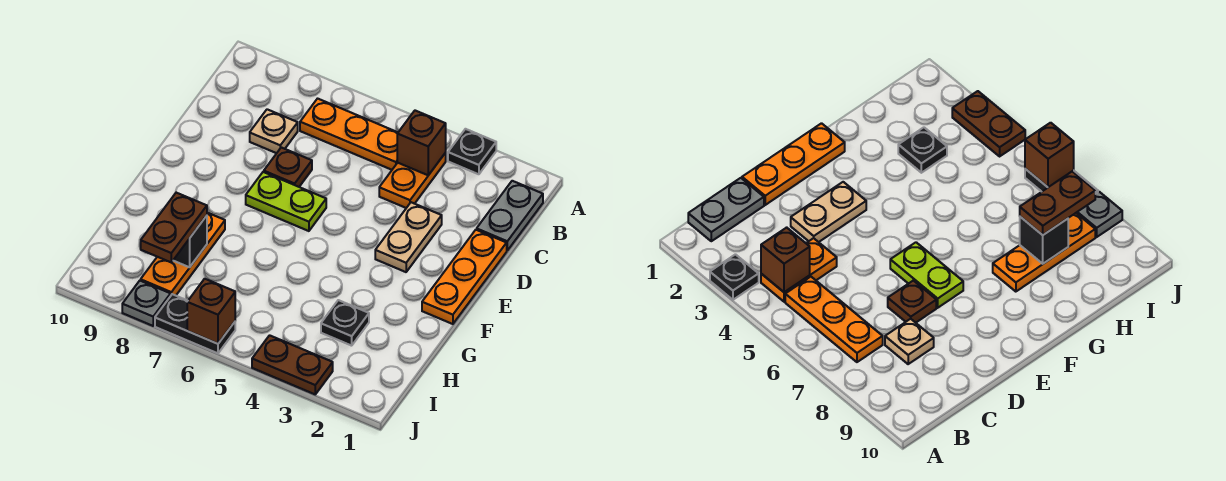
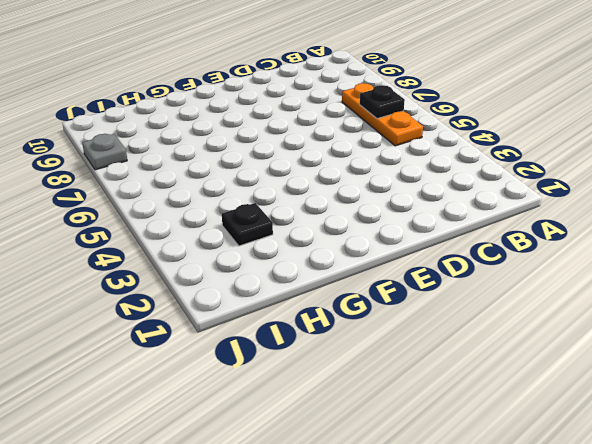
black plate B6 level 2 -> black plate A3 level 1
none -> grey plate B1:C1 level 1
none -> orange plate B4:C4 level 1
none -> tan plate C8 level 1

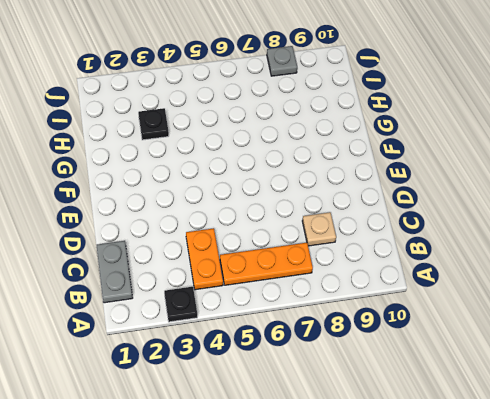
none -> orange plate D1:F1 level 1
none -> tan plate D3:E3 level 1
none -> brown plate D7 level 1

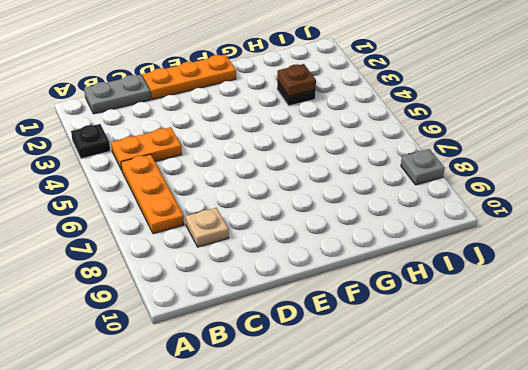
brown plate H3 level 2 -> brown plate D7 level 1
none -> tan plate D3:E3 level 1
none -> lime plate E6:E7 level 1
none -> orange plate G8:I8 level 1

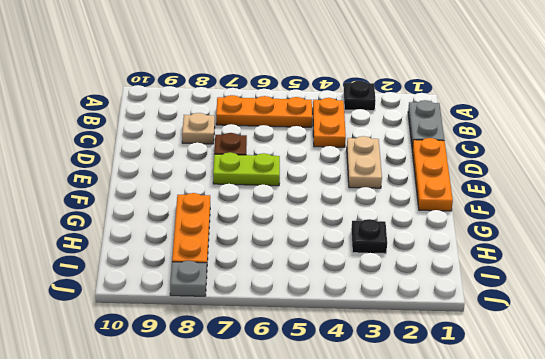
none -> brown plate J3:J4 level 1
none -> black plate J6:J7 level 1
none -> brown brick B4 level 2

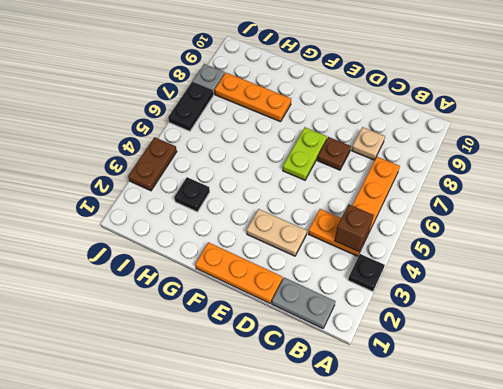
none -> black brick H8 level 2
none -> brown brick J6 level 2
none -> brown plate H8:I8 level 3

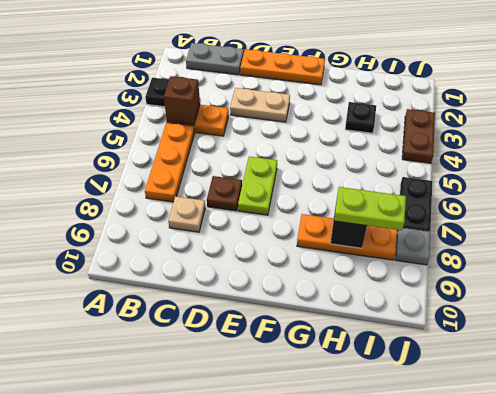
lime plate H8:I8 level 3 -> brown plate H8:I8 level 3
none -> brown brick J6 level 2

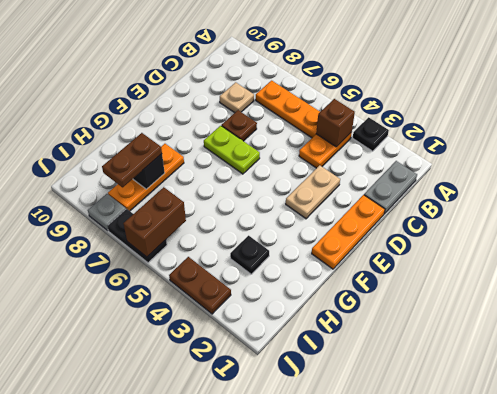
brown brick I6:J6 level 2 -> brown brick J6 level 2

